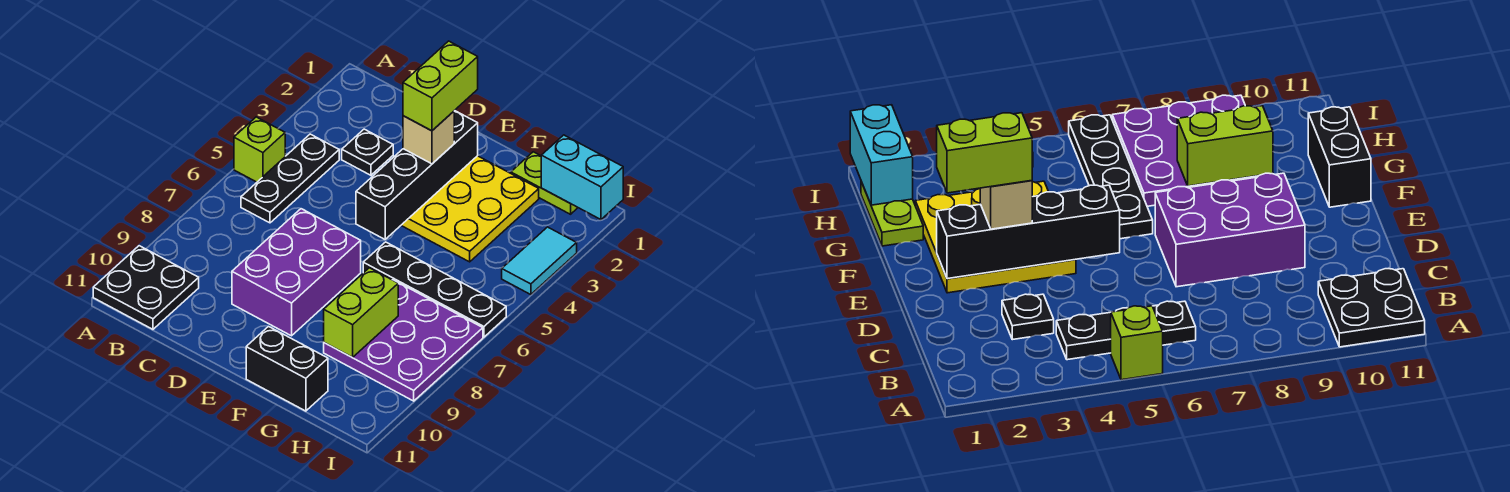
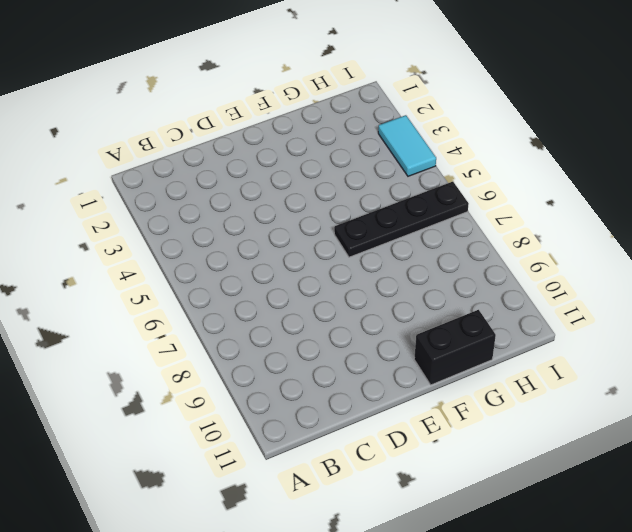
none -> lime brick A5 level 1
none -> black plate A10:B11 level 1
none -> black plate B4:B6 level 1

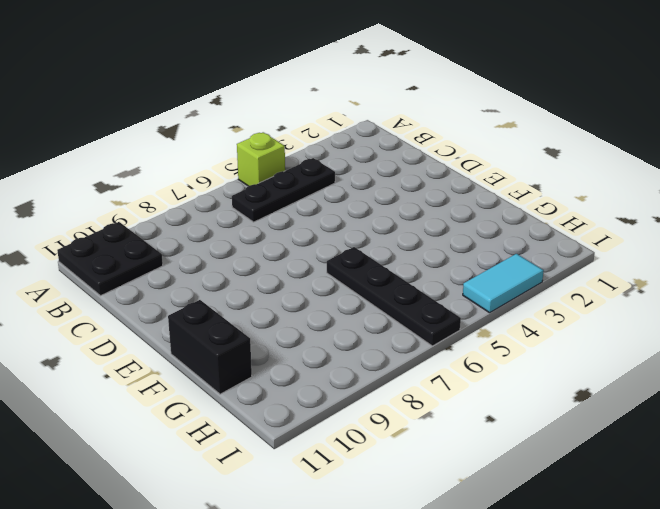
none -> black plate C3 level 1
none -> purple brick D7:E9 level 1
none -> yellow plate E2:G4 level 1

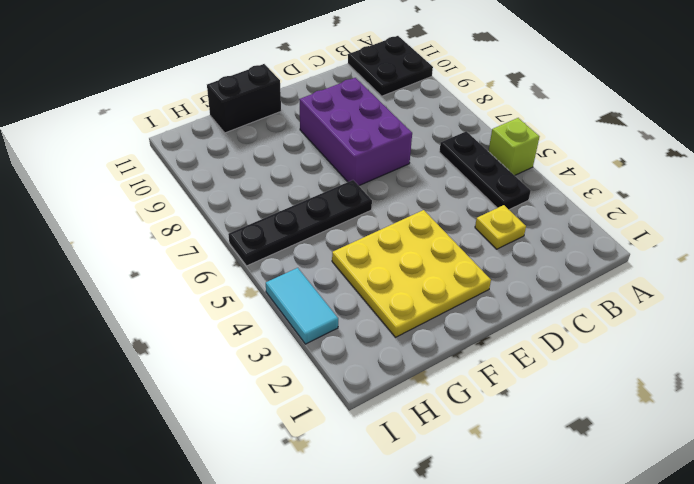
yellow plate C3 level 1 -> black plate C3 level 1
none -> lime plate G1:H1 level 1
none -> purple plate G7:I9 level 1
none -> black brick E2:E5 level 2

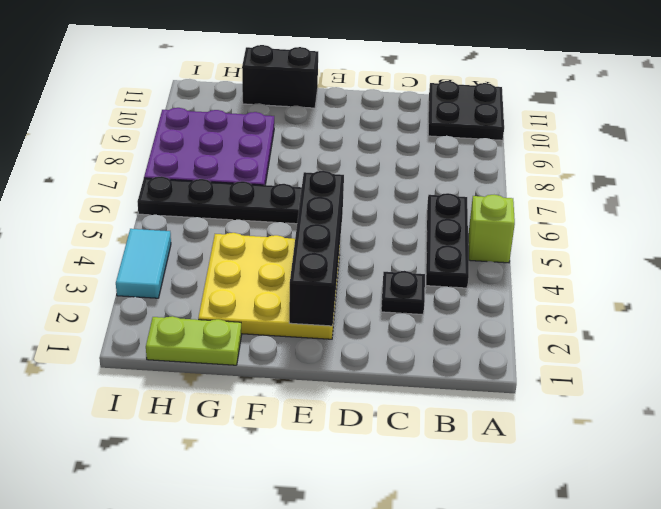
none -> purple brick D7:E9 level 1
none -> lime brick G8:G9 level 2
none -> cyan brick H1:I1 level 2

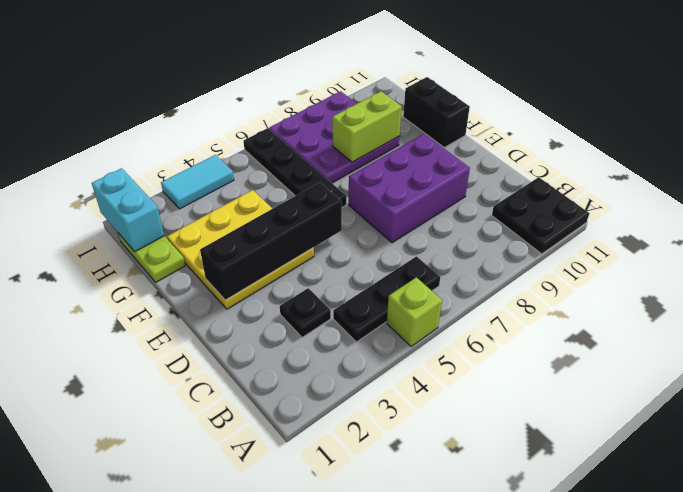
none -> tan brick E3 level 3
none -> lime brick E2:E3 level 4

